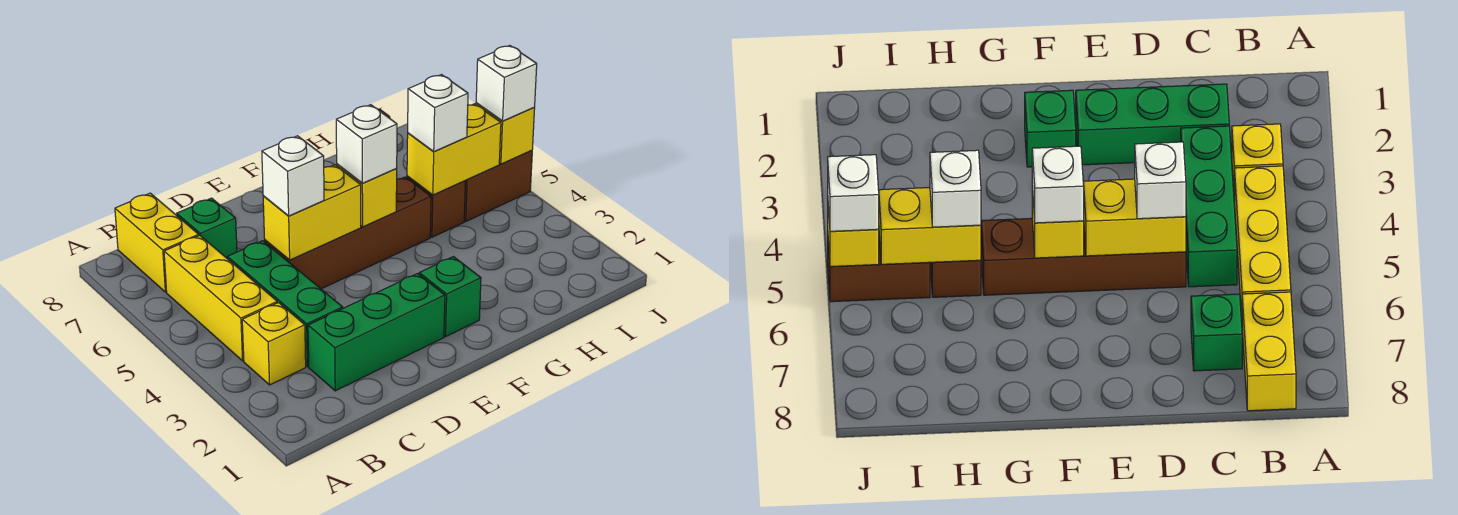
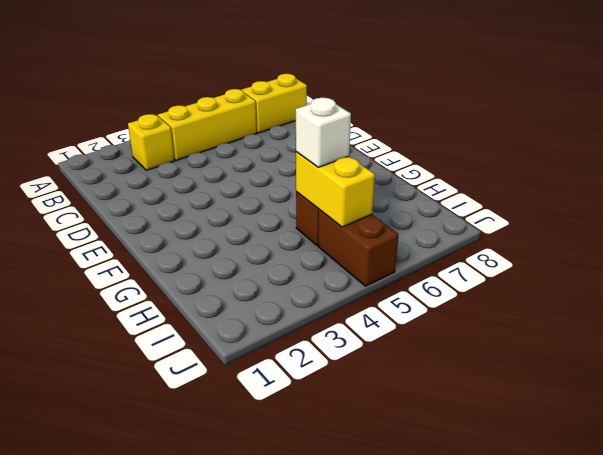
none -> green brick C2:E2 level 1
none -> green brick C3:C5 level 1
none -> green brick C7 level 1

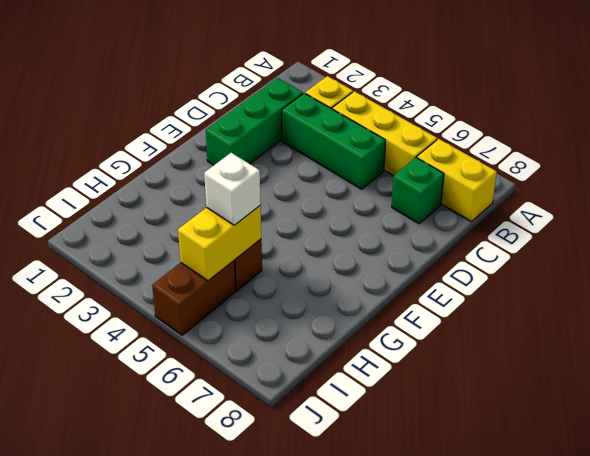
none -> brown brick D5:G5 level 1
none -> green brick F2 level 1
none -> yellow brick D5:E5 level 2

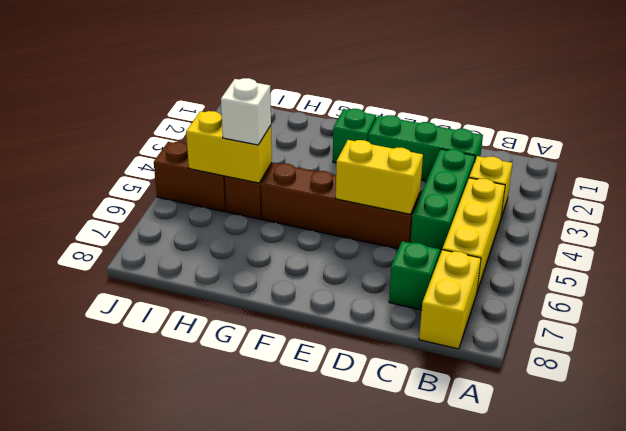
none -> yellow brick F5 level 2
none -> yellow brick J5 level 2
none -> white brick D5 level 3

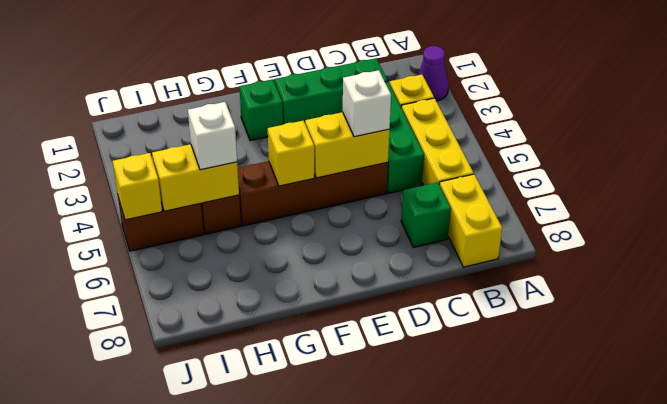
purple cone A2 level 1 -> none
none -> white brick F5 level 3
none -> white brick J5 level 3

